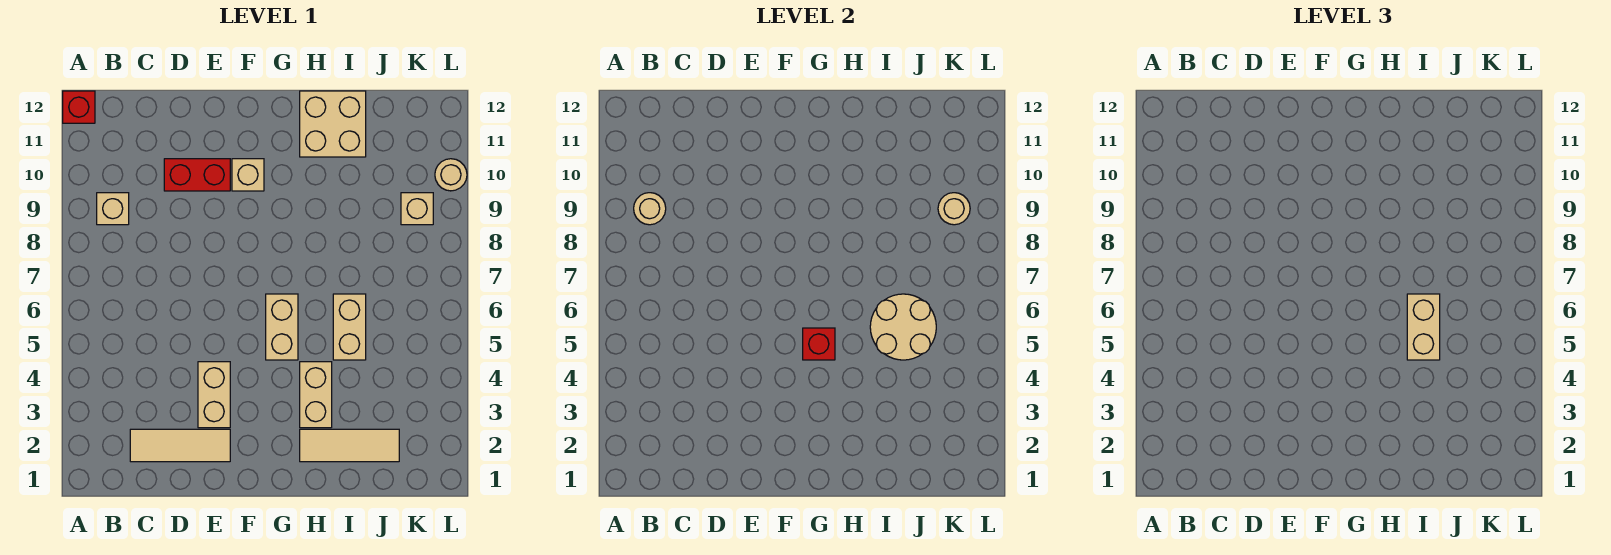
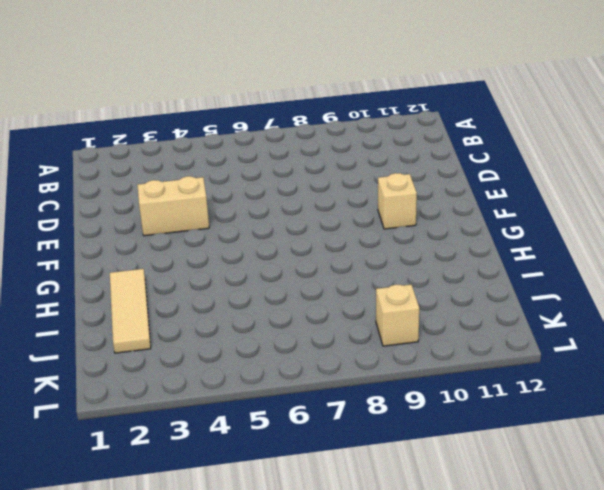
none -> red brick A12 level 1
none -> tan brick B9 level 1
none -> tan tile C2:E2 level 1

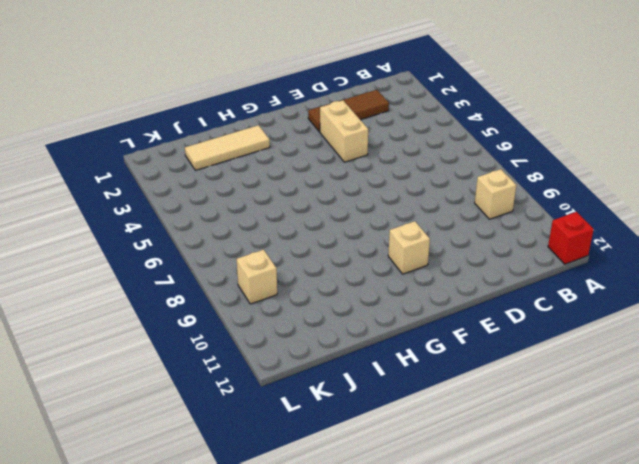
brown tile C2:E2 level 1 -> tan tile C2:E2 level 1
none -> red brick D10:E10 level 1
none -> tan brick G5:G6 level 1
none -> tan brick H3:H4 level 1

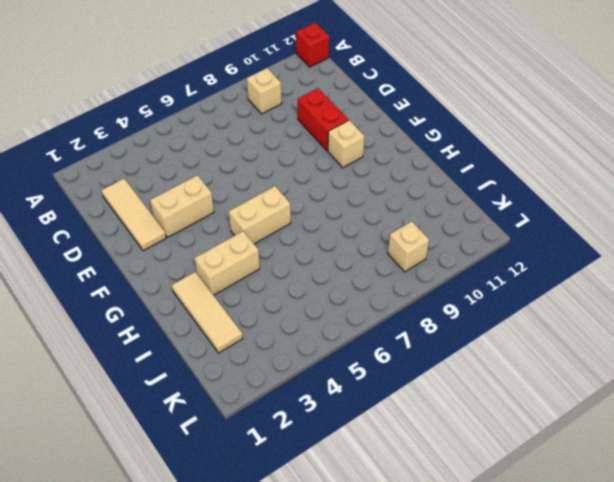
none -> tan brick H11:I12 level 1
none -> tan brick I5:I6 level 1
none -> tan round brick L10 level 1

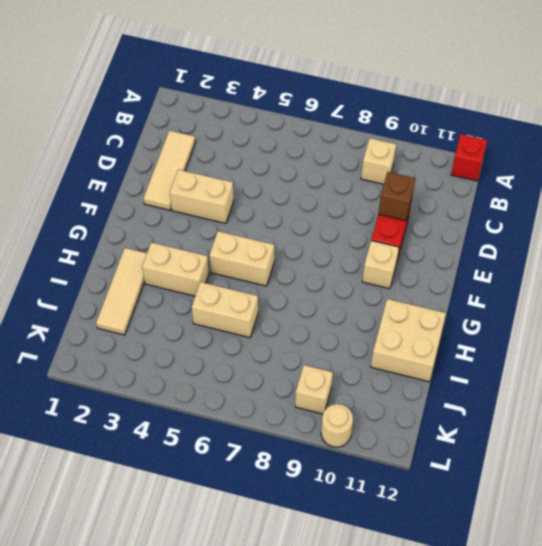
brown brick D10 level 2 -> none
none -> tan round brick B9 level 2
none -> red brick G5 level 2
none -> tan round brick I5:J6 level 2

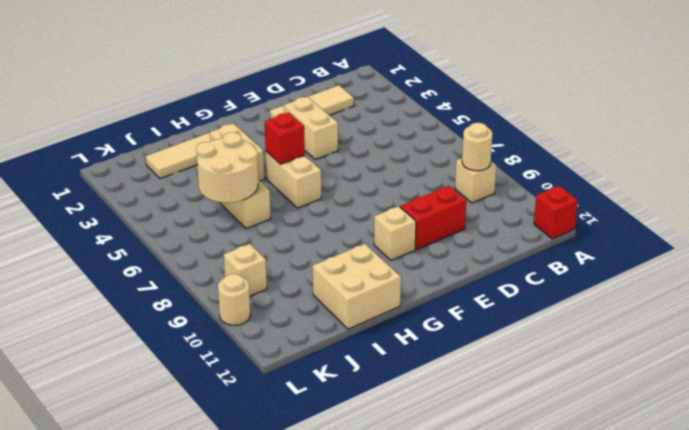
none -> tan round brick K9 level 2
none -> tan brick I5:I6 level 3

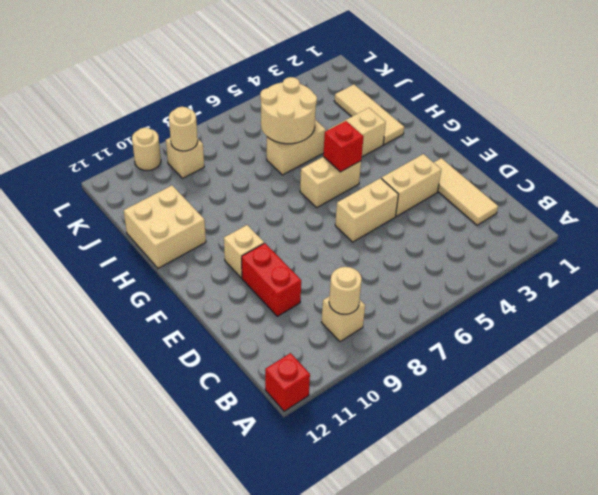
tan brick E5:E6 level 1 -> tan brick I5:I6 level 3

